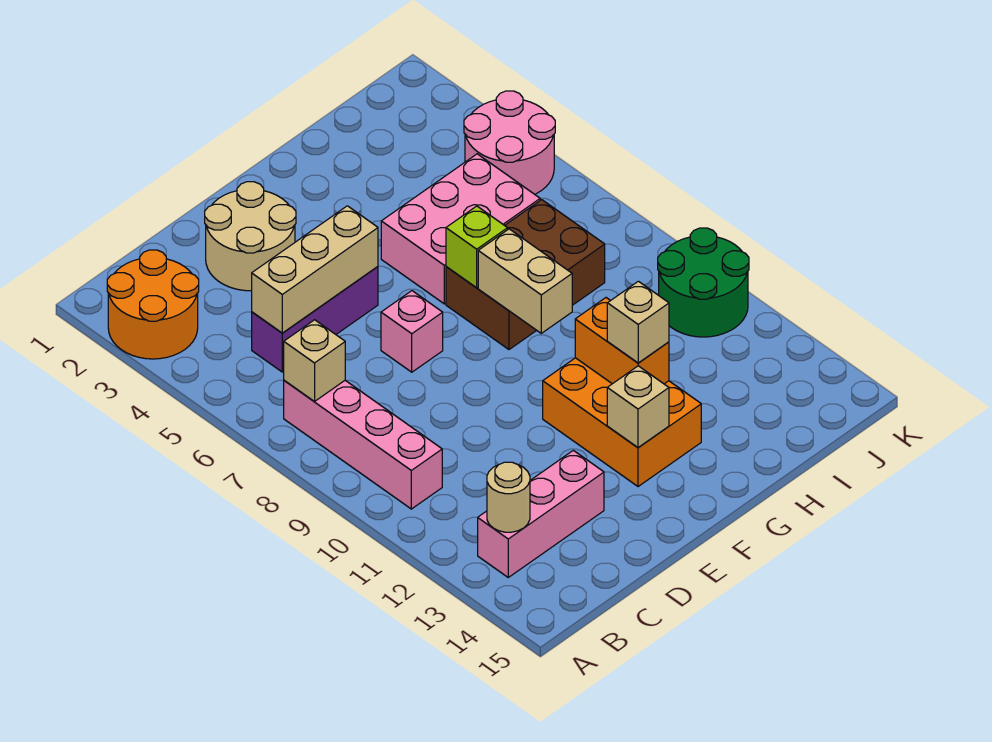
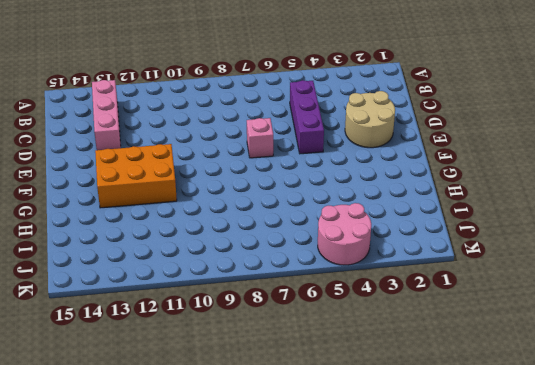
none -> orange round brick A2:B3 level 1
none -> pink brick B7:B10 level 1
none -> pink brick G5:I6 level 1

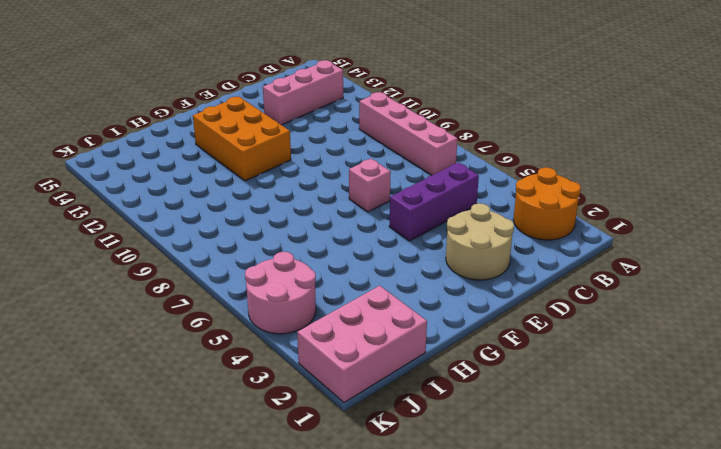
pink brick I1:K2 level 1 -> pink brick G5:I6 level 1
none -> brown brick G7:I8 level 1
none -> green round brick J10:K11 level 1
none -> tan brick B7 level 2

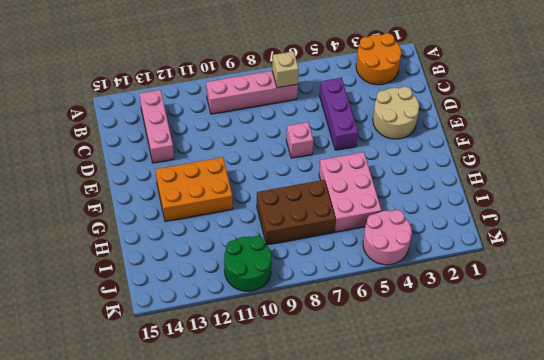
brown brick H7:I9 level 1 -> brown brick G7:I8 level 1
none -> tan round brick B13 level 2
none -> tan brick C5:E5 level 2
none -> tan brick F13 level 2

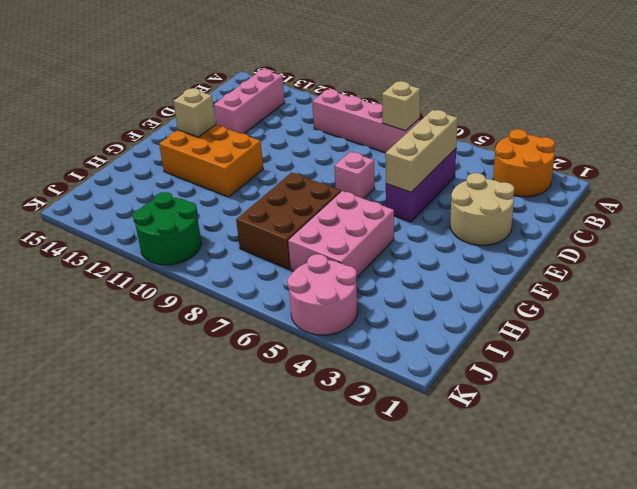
none -> tan round brick B13 level 2
none -> lime brick G7 level 2
none -> tan brick G8:G9 level 2

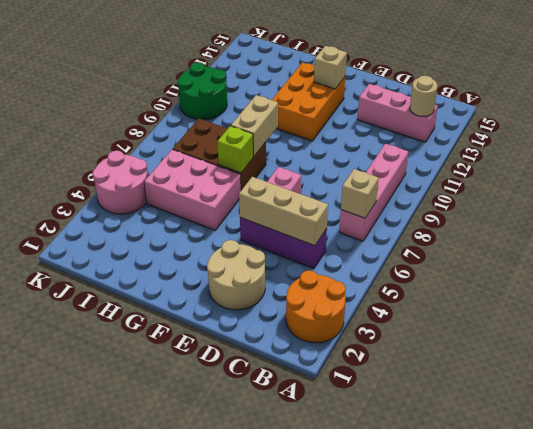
none -> orange brick G11:G12 level 2
none -> tan brick G12 level 3

